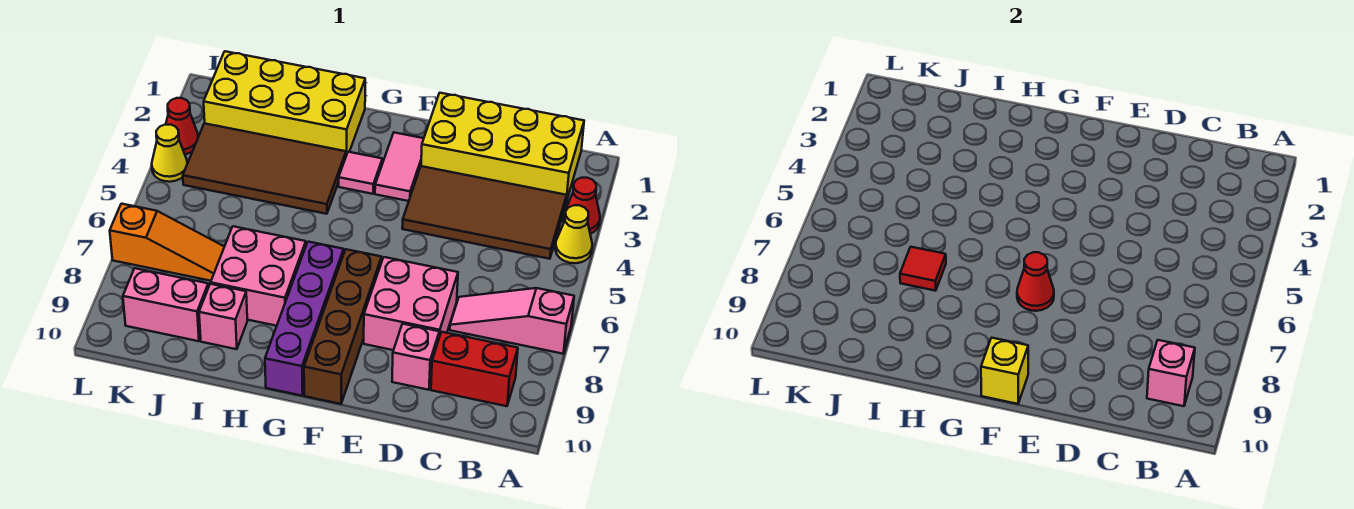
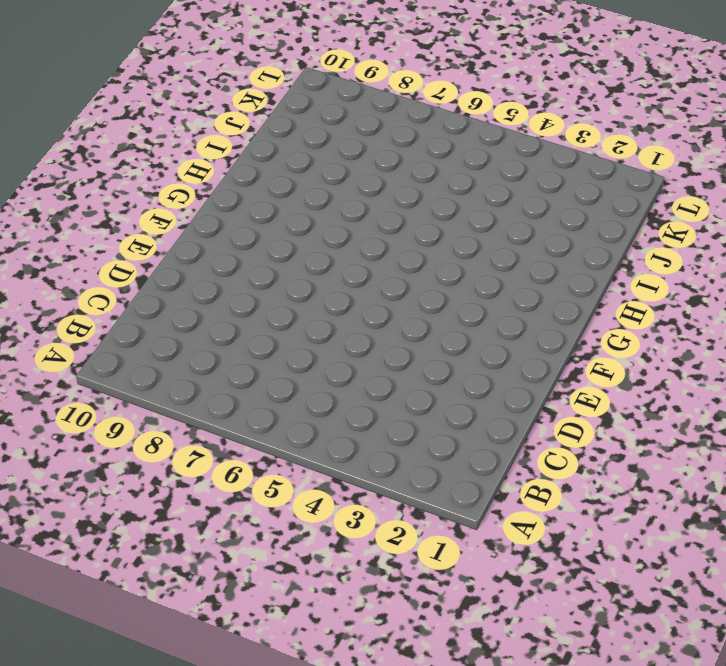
none -> red cone A3 level 1
none -> yellow cone A4 level 1
none -> pink slope A7:C7 level 1 top A

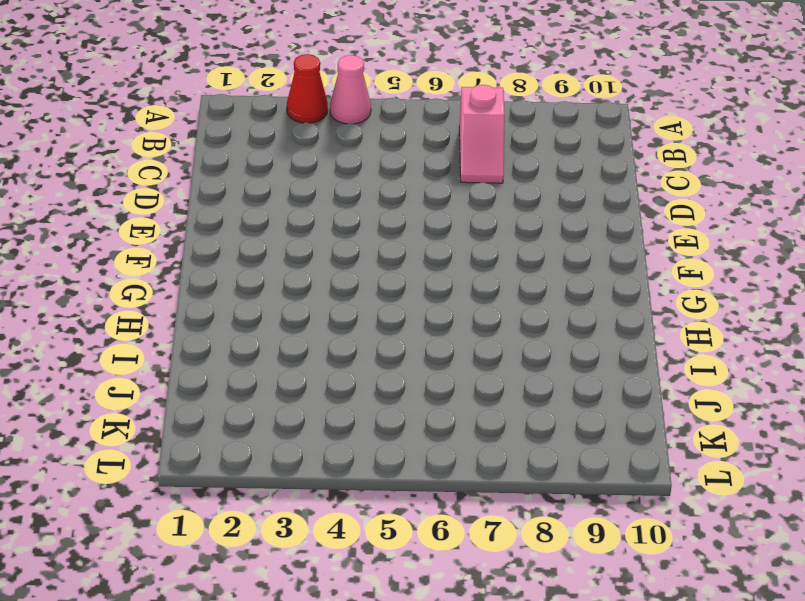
pink cone A4 level 1 -> yellow cone A4 level 1
pink slope B7:C7 level 1 top B -> pink slope A7:C7 level 1 top A
none -> yellow brick B1:E2 level 1
none -> brown tile B3:E4 level 1
none -> red brick B9:C9 level 1

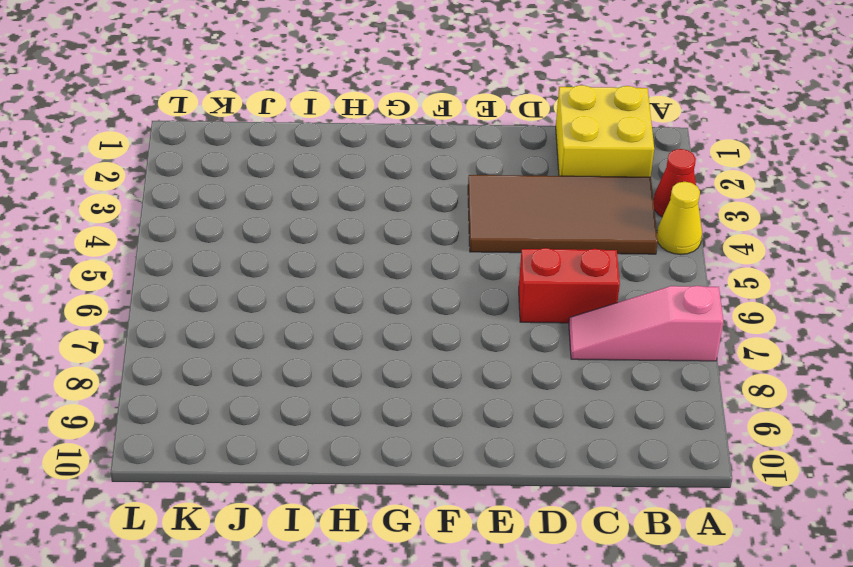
yellow brick B1:C2 level 1 -> yellow brick B1:E2 level 1
red brick C6:D6 level 1 -> red brick B9:C9 level 1
none -> pink brick D7:E8 level 1
none -> pink brick D9 level 1
none -> pink tile F2:F3 level 1

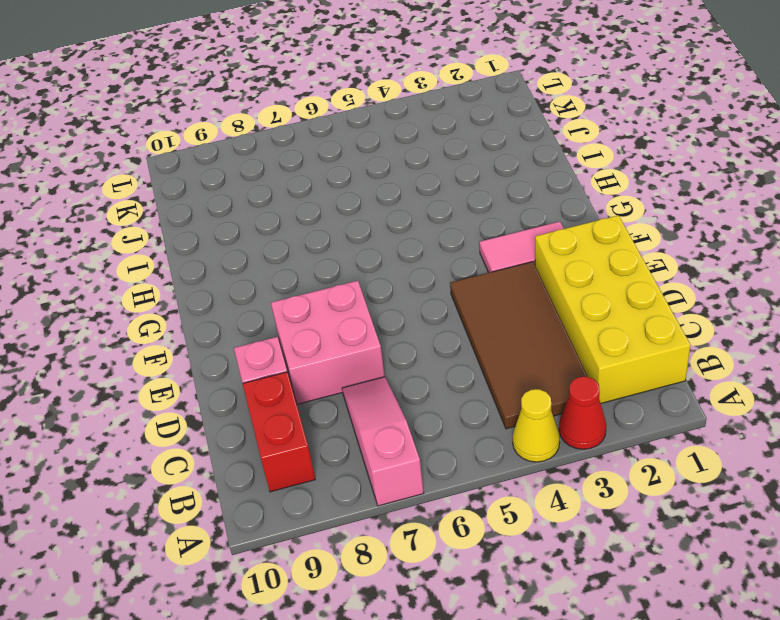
none -> brown brick F7:F10 level 1
none -> pink tile G3 level 1
none -> purple brick G7:G10 level 1

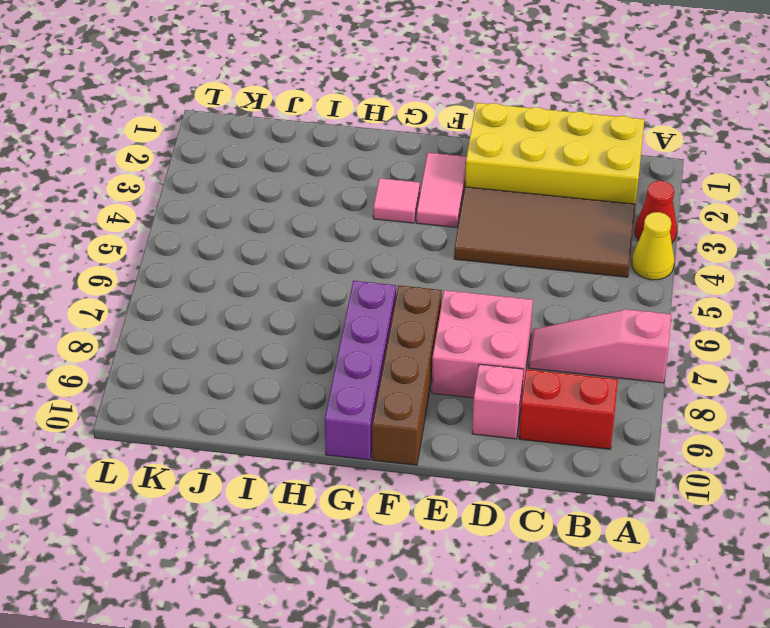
none -> yellow brick H1:K2 level 1
none -> brown tile H3:K4 level 1
none -> pink brick H7:I8 level 1

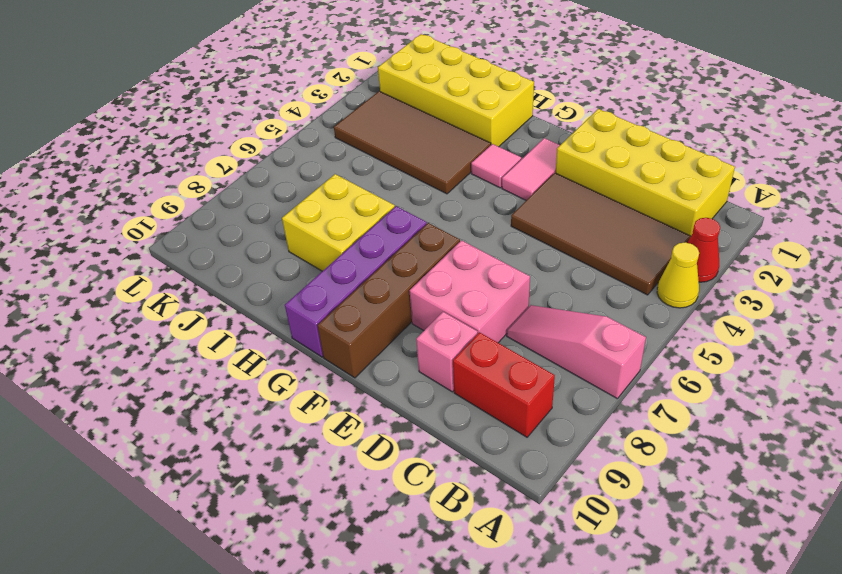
yellow brick H7:I8 level 1 -> pink brick H7:I8 level 1
none -> pink brick I9 level 1
none -> orange slope J7:L7 level 1 top L
none -> pink brick J9:K9 level 1

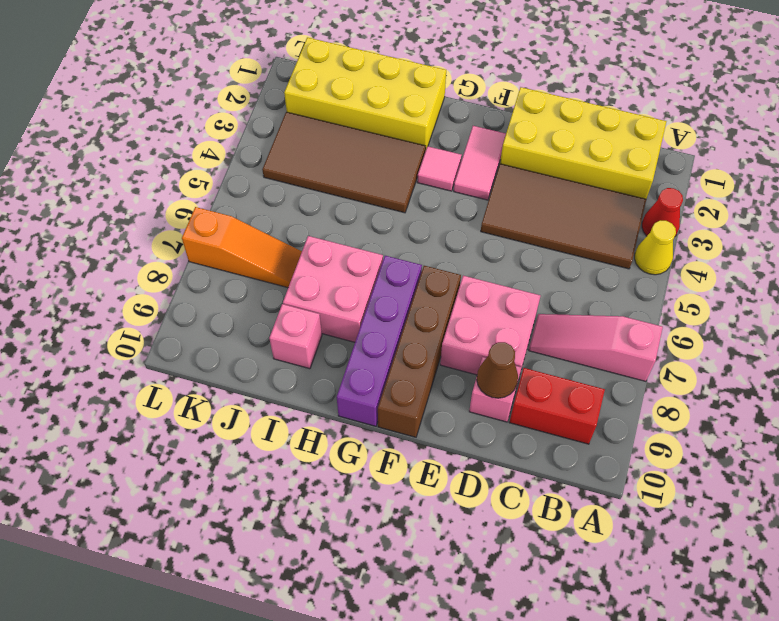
brown cone D9 level 2 -> none
none -> pink brick J9:K9 level 1
none -> red cone L3 level 1
none -> yellow cone L4 level 1

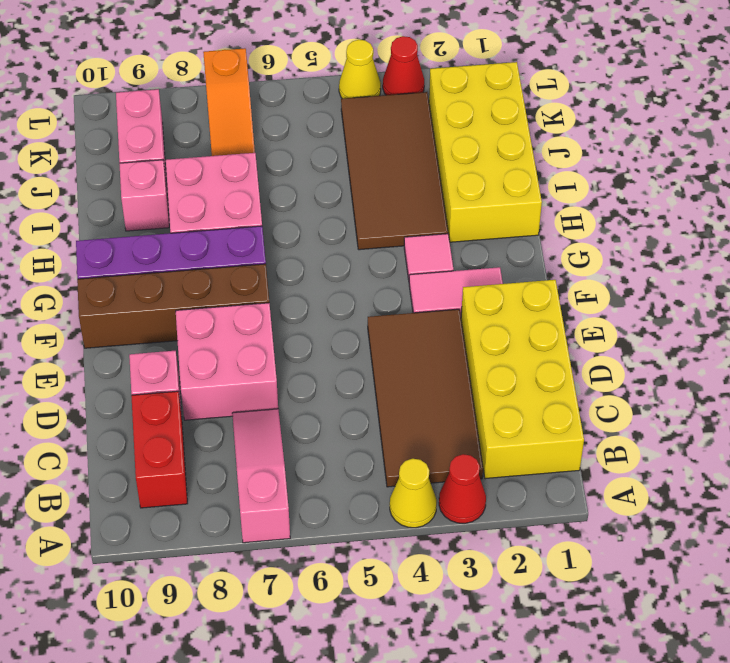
none -> pink brick B9 level 2
none -> red cone F7 level 2
none -> yellow brick F10 level 2

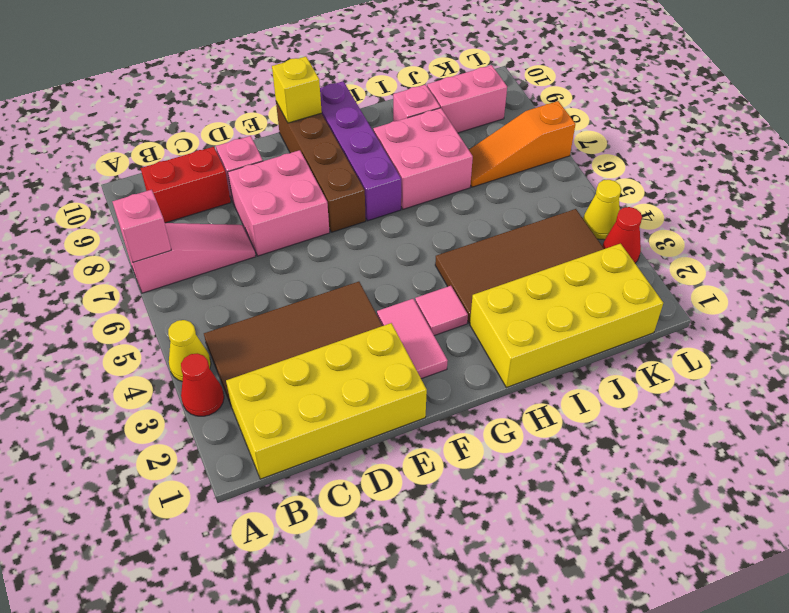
pink brick A7 level 2 -> pink brick B9 level 2
none -> red cone F7 level 2
none -> red tile I7 level 2

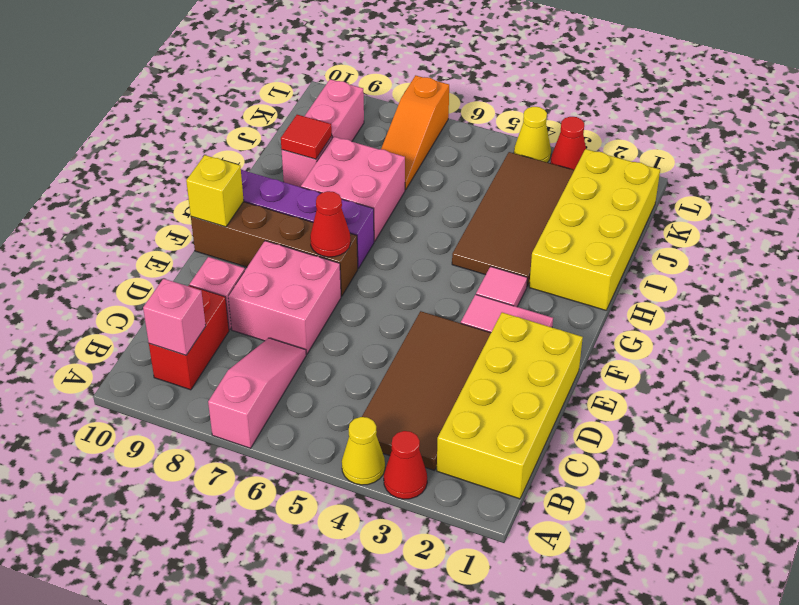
red tile I9 level 2 -> red tile I7 level 2

